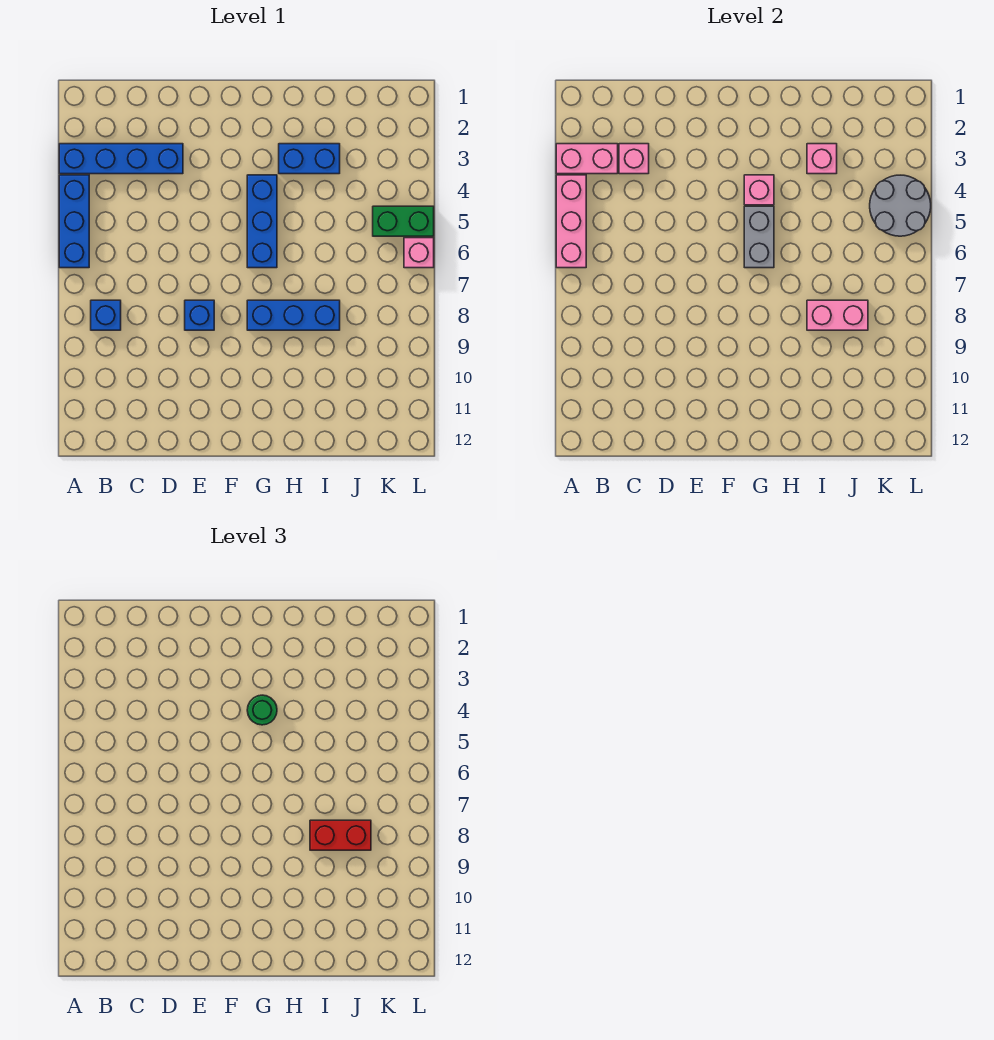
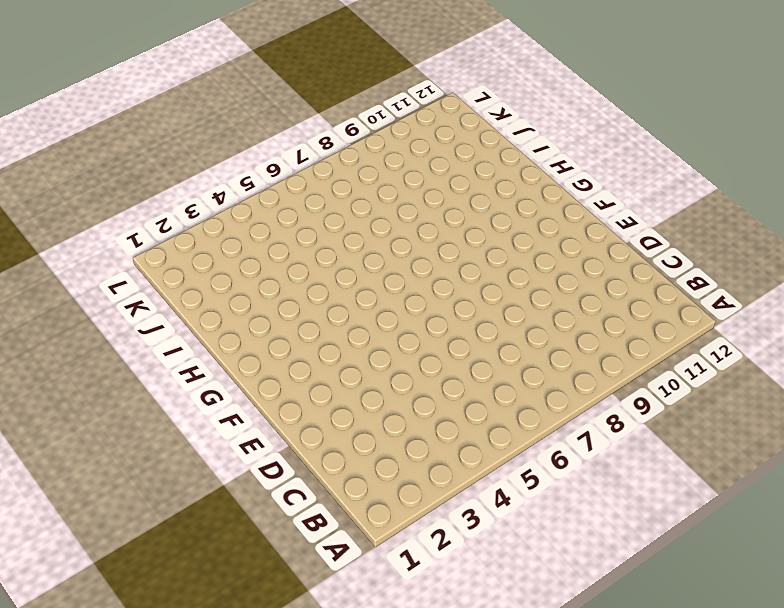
none -> blue brick A3:D3 level 1
none -> blue brick A4:A6 level 1
none -> blue brick B8 level 1

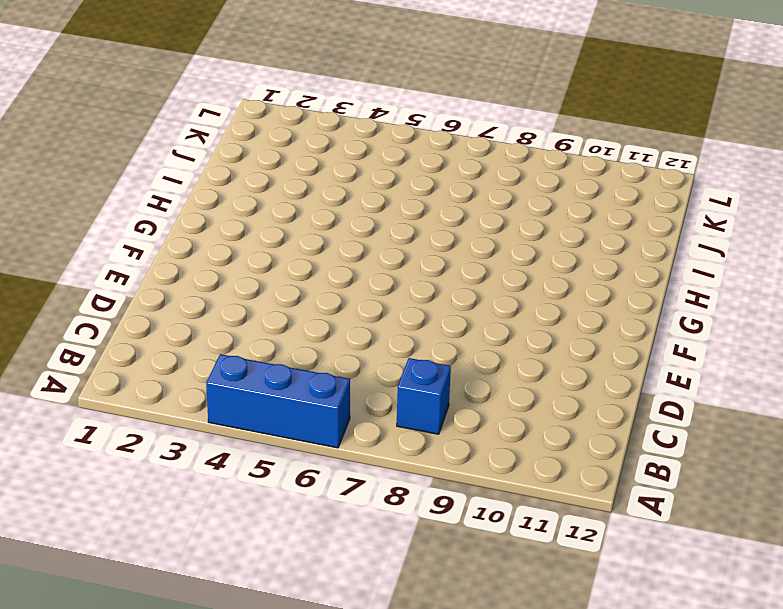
none -> blue brick A3:D3 level 1
none -> blue brick E8 level 1
none -> blue brick G4:G6 level 1

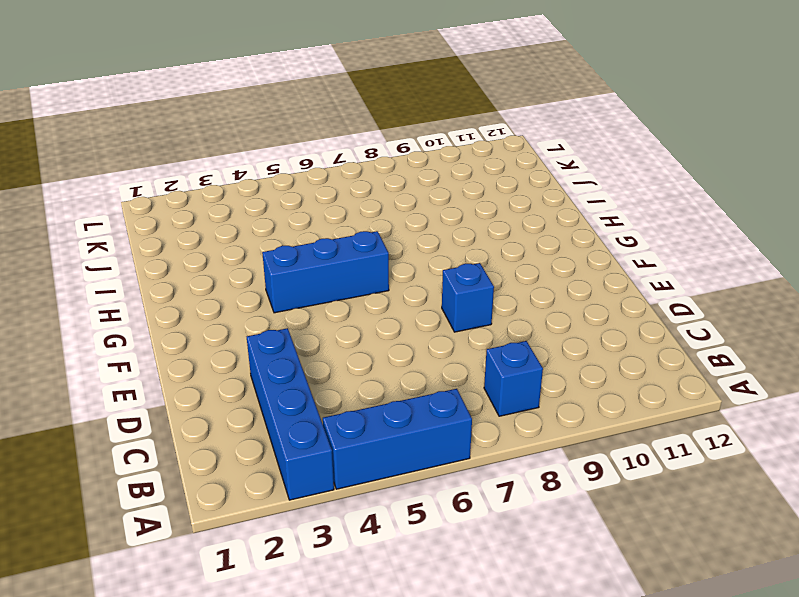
none -> blue brick G8:I8 level 1
none -> blue brick H3:I3 level 1
none -> green brick K5:L5 level 1

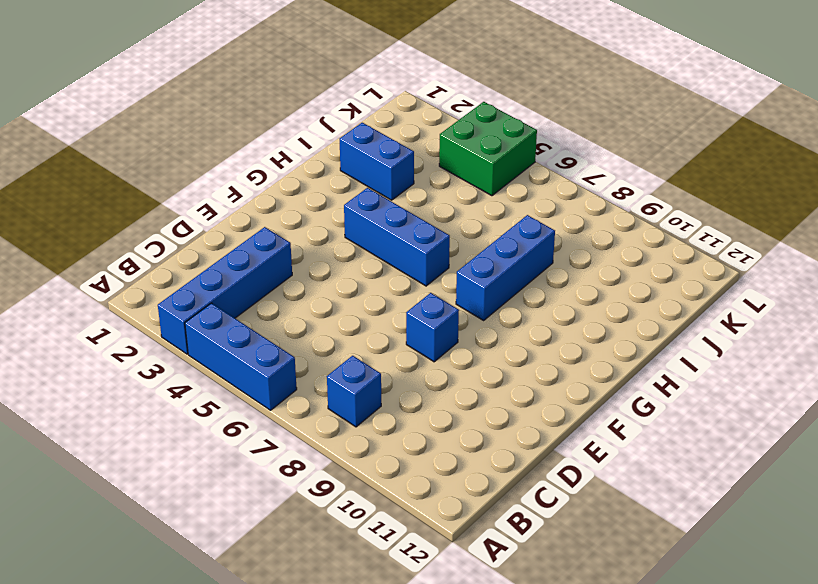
blue brick I2:I3 level 1 -> blue brick H3:I3 level 1
green brick K4:L5 level 1 -> green brick K5:L5 level 1
none -> pink brick L6 level 1
none -> pink brick A3:B3 level 2
none -> pink brick A4:A6 level 2

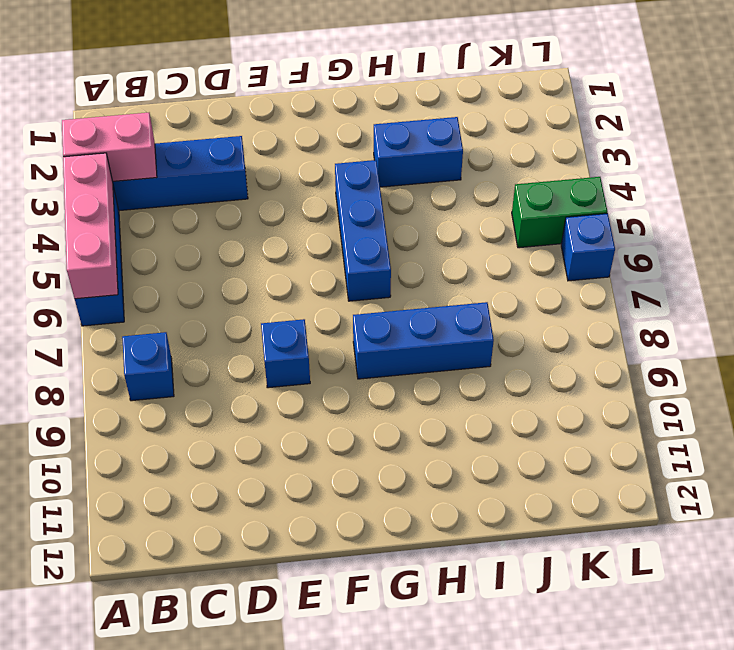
blue brick L6 level 1 -> pink brick L6 level 1
none -> pink brick C3 level 2
none -> pink brick G4 level 2
none -> grey brick G5:G6 level 2

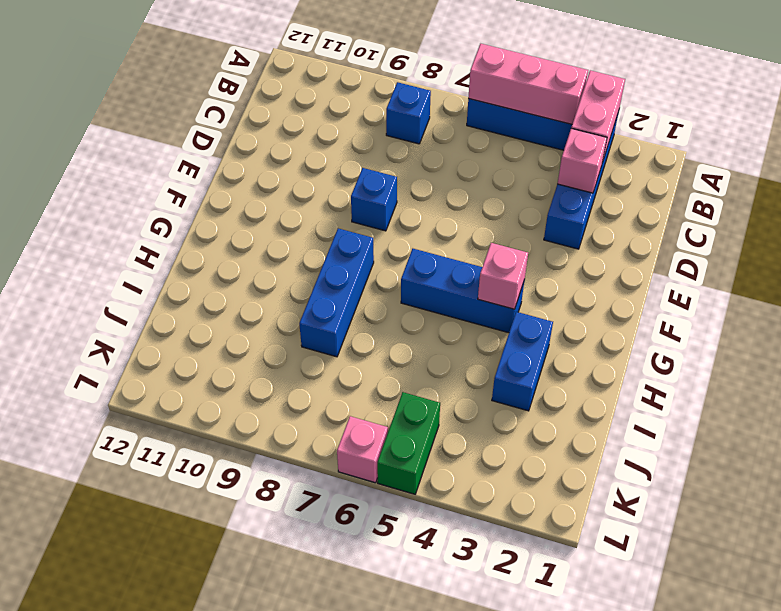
none -> grey brick G5:G6 level 2
none -> pink brick I3 level 2
none -> pink brick I8:J8 level 2

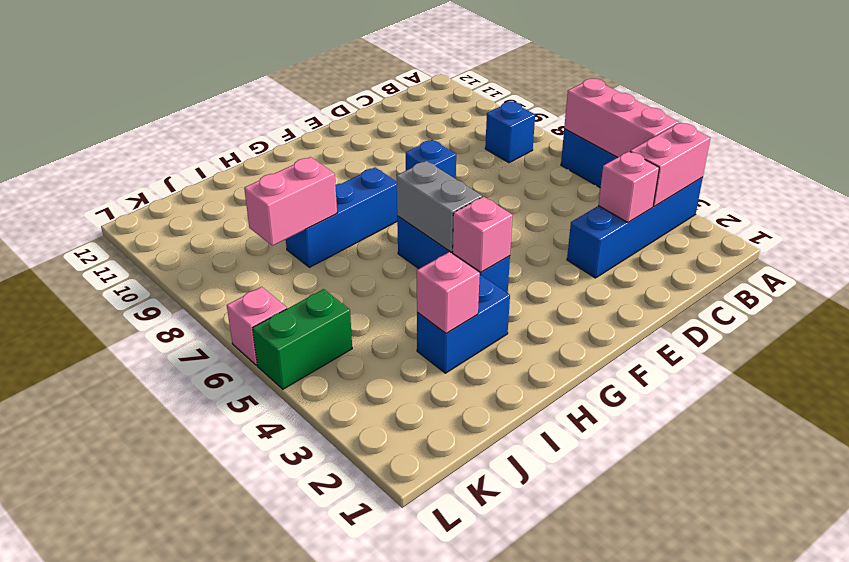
none -> grey round brick K4:L5 level 2
none -> green round brick G4 level 3
none -> red brick I8:J8 level 3

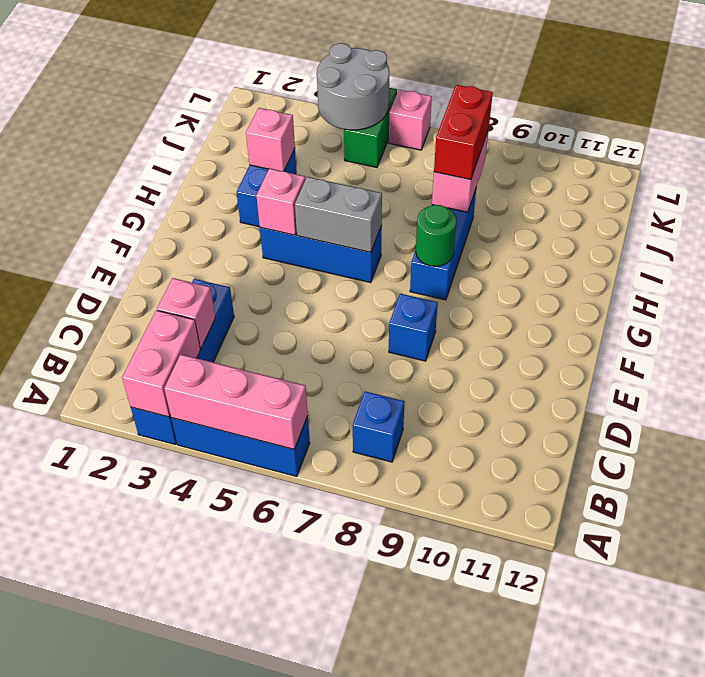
green round brick G8 level 2 -> green round brick G4 level 3

